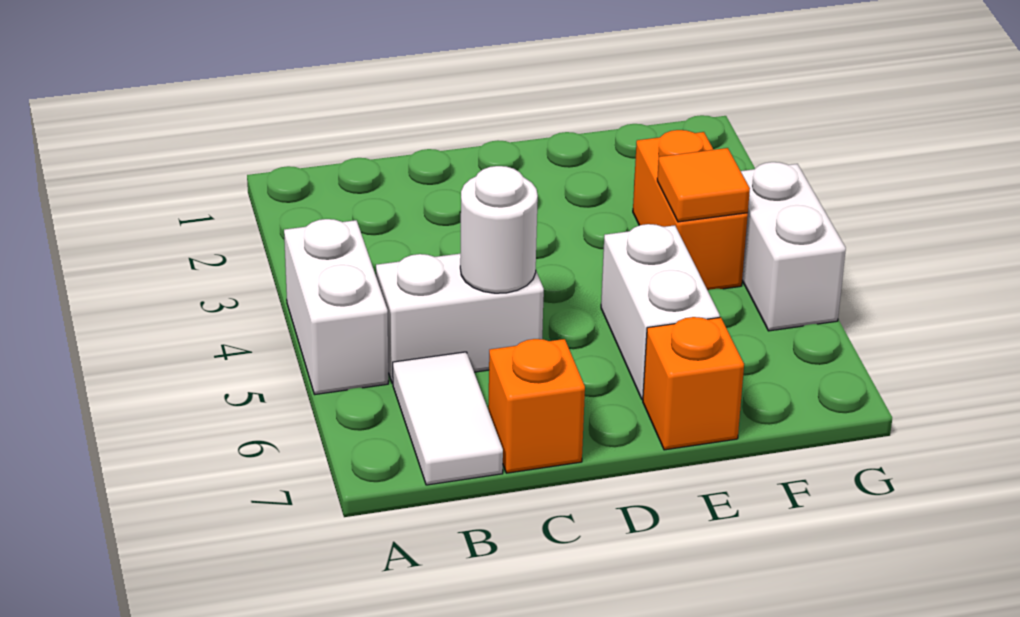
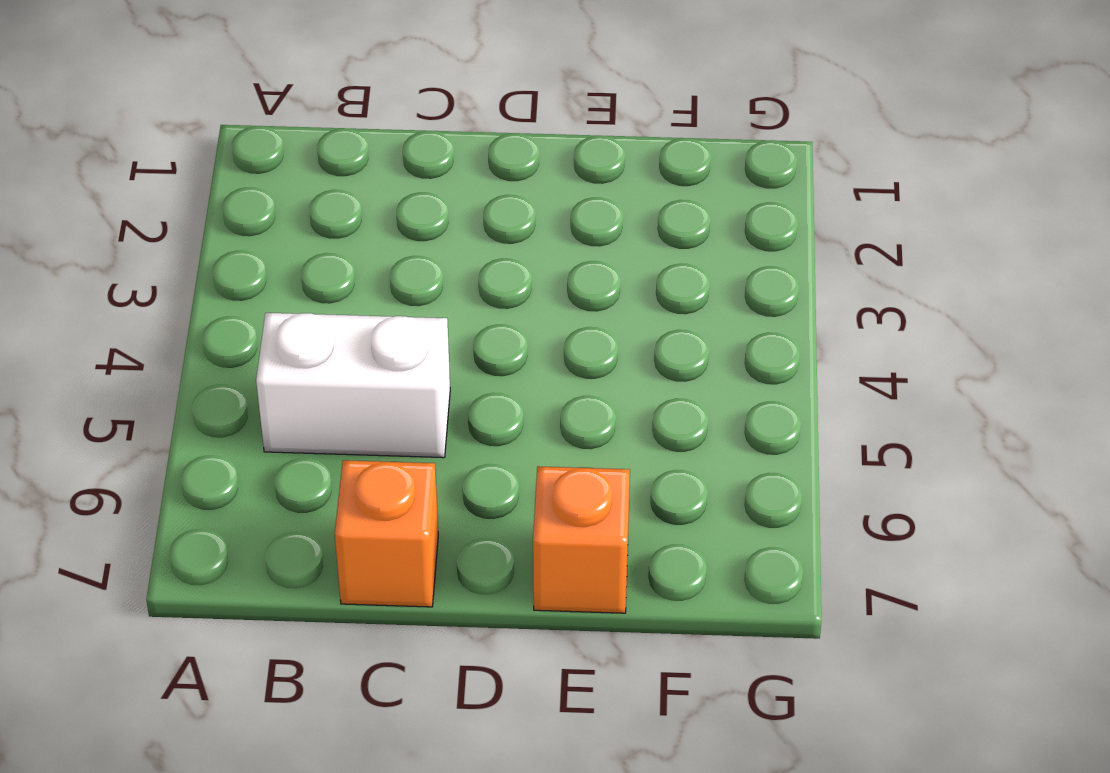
none -> white brick A4:A5 level 1
none -> white tile B6:B7 level 1

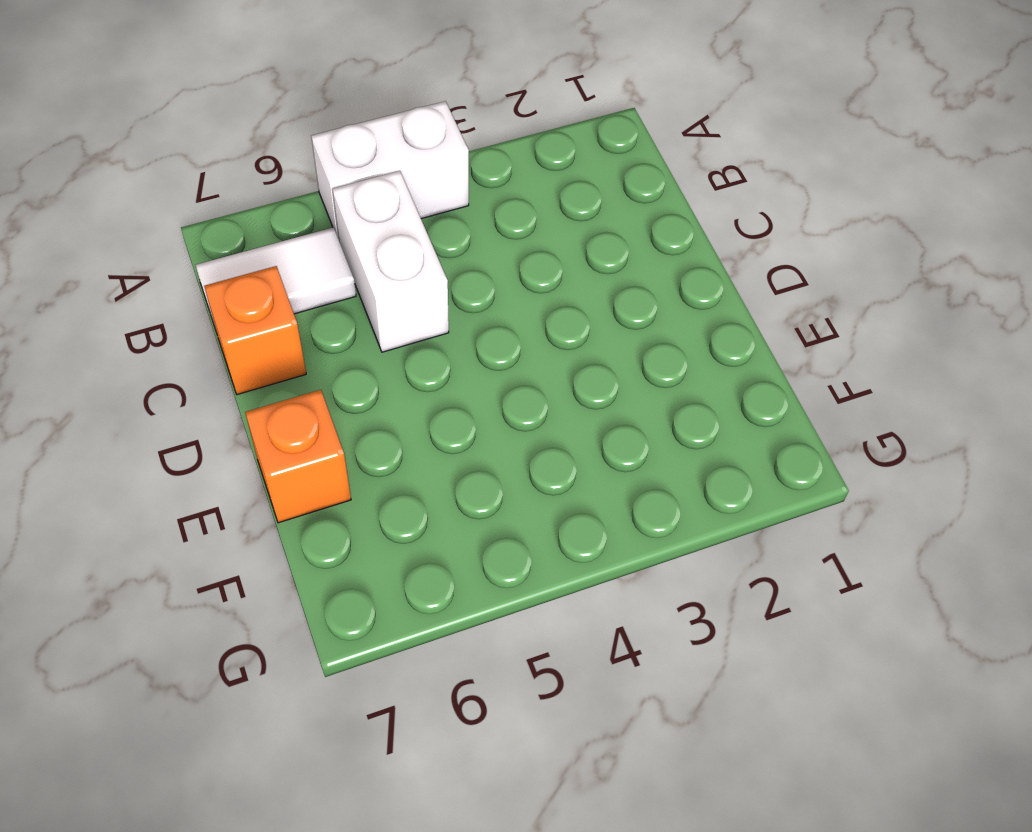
none -> white brick E5:E6 level 1
none -> orange brick F3:F4 level 1

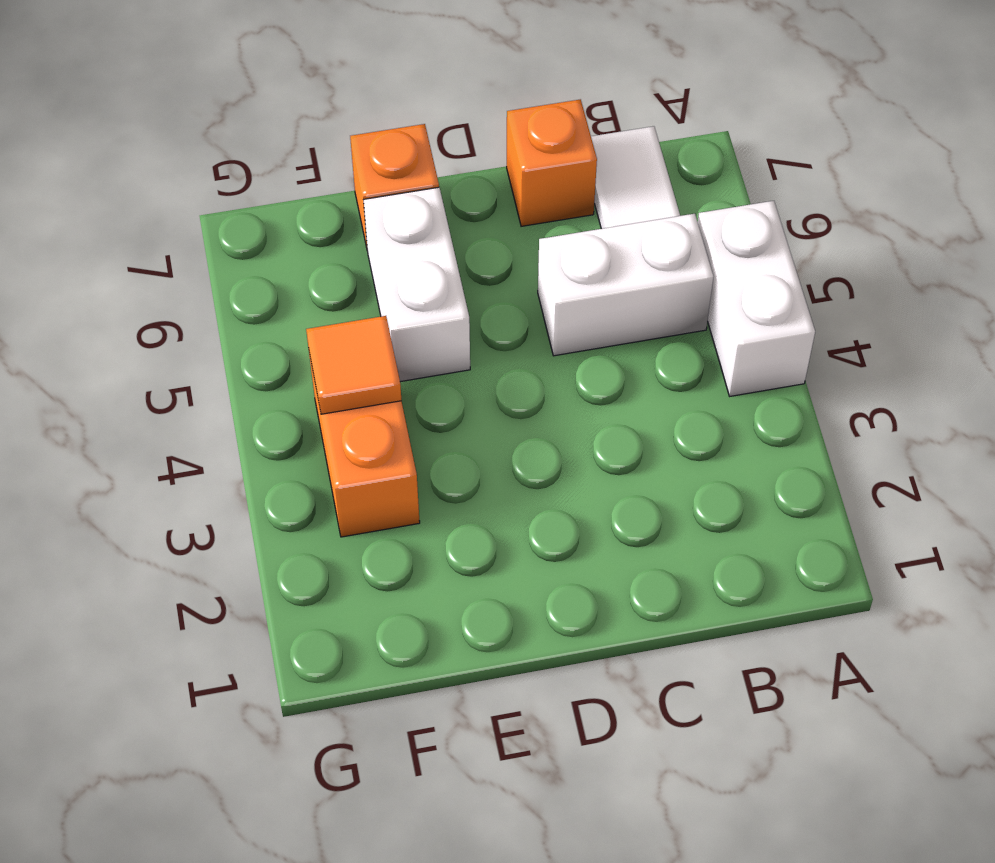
none -> white brick G4:G5 level 1
none -> white round brick C5 level 2

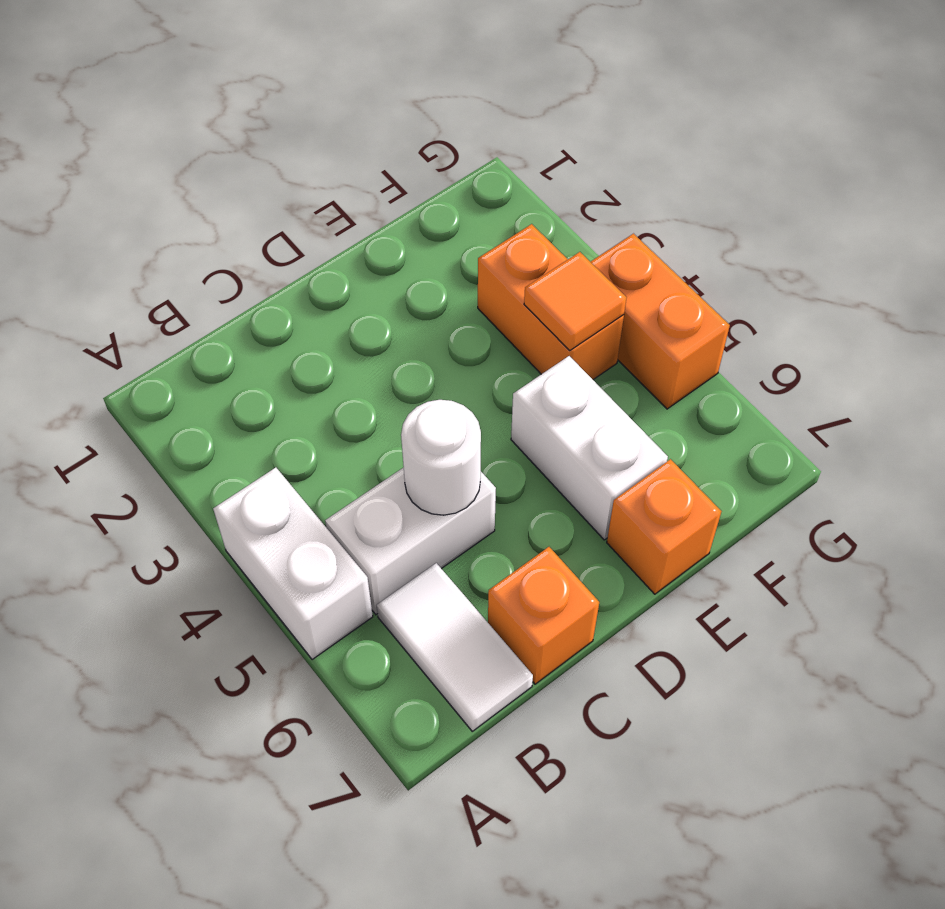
orange brick G4:G5 level 1 -> white brick G4:G5 level 1

